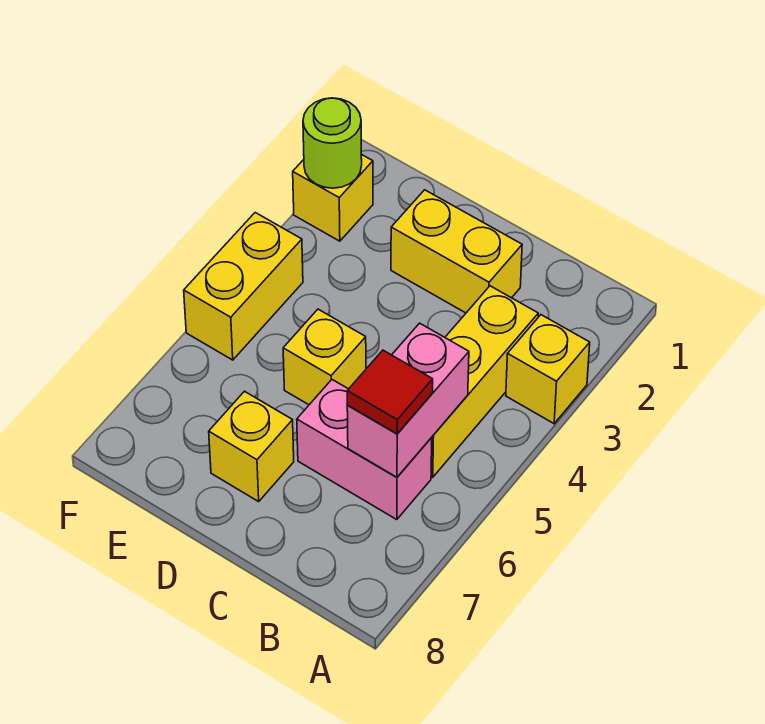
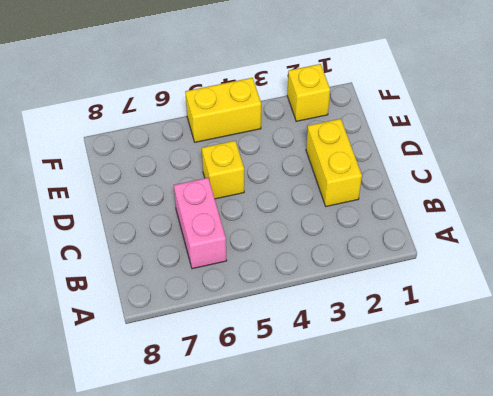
none -> yellow brick A3 level 1
none -> yellow brick B3:B5 level 1

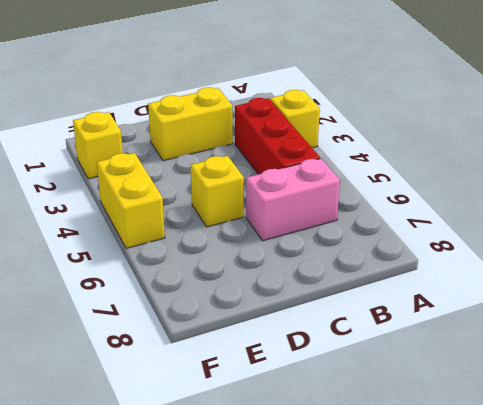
red brick B3:B5 level 1 -> yellow brick B3:B5 level 1
none -> yellow brick D7 level 1
none -> pink brick B5:B6 level 2

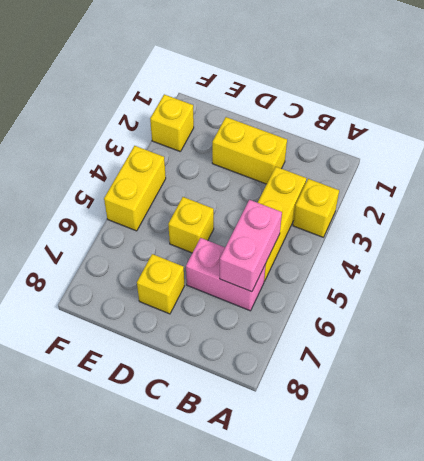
none -> lime round brick F2 level 2
none -> red tile B6 level 3

